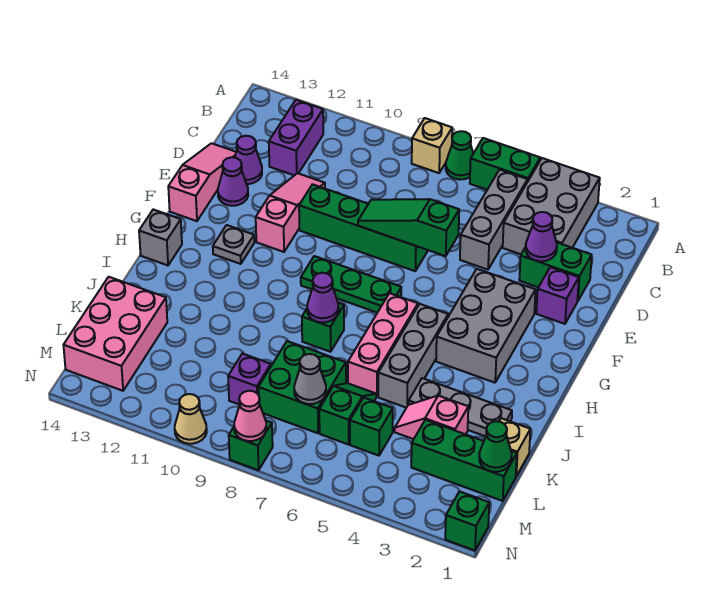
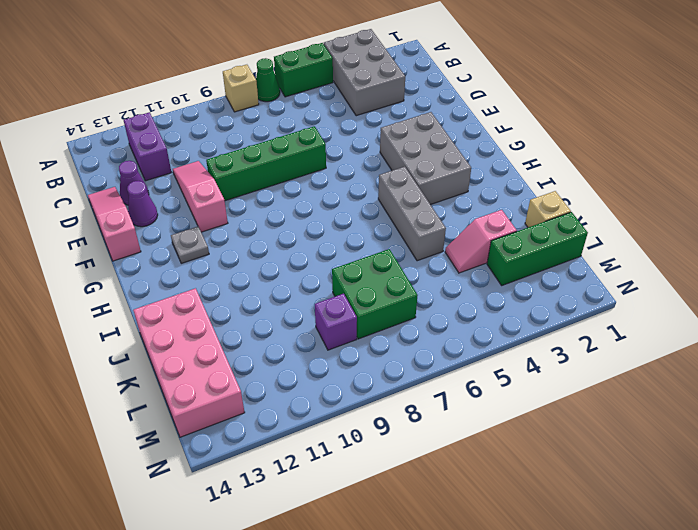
pink brick J13:M14 level 1 -> pink brick K13:M14 level 1
none -> grey brick B5:D5 level 1
none -> green brick D2:D3 level 1
none -> purple brick E2 level 1
none -> green plate G7:G9 level 1

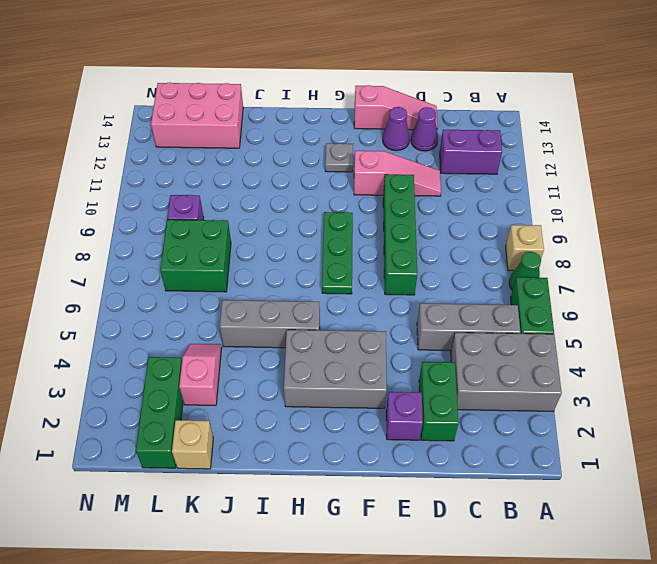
none -> pink brick H6:J6 level 1
none -> grey brick H14 level 1
none -> green brick I8 level 1
none -> grey plate J2:J4 level 1

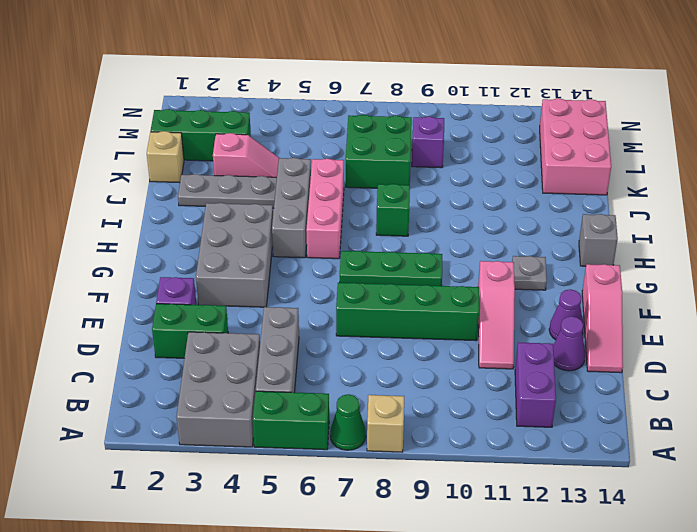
none -> green slope K6:L6 level 1 top L
none -> green brick L5 level 1
none -> green brick N1 level 1
none -> green brick N8 level 1

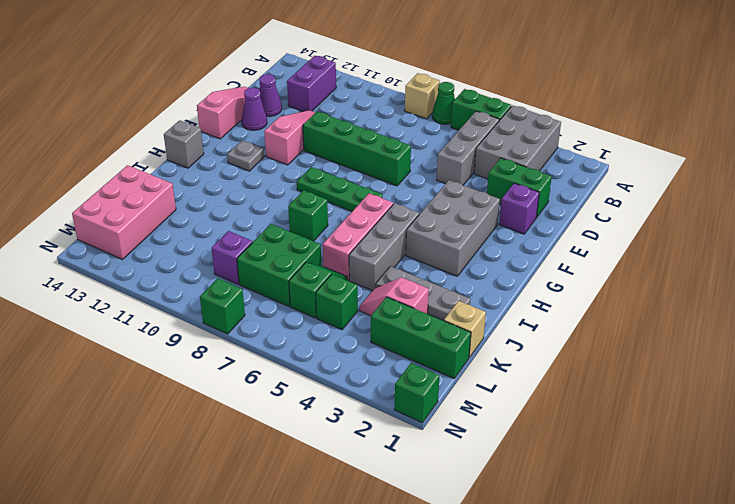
none -> tan cone N10 level 1
none -> purple cone D3 level 2
none -> green slope E6:E8 level 2 top 6
none -> purple cone I8 level 2

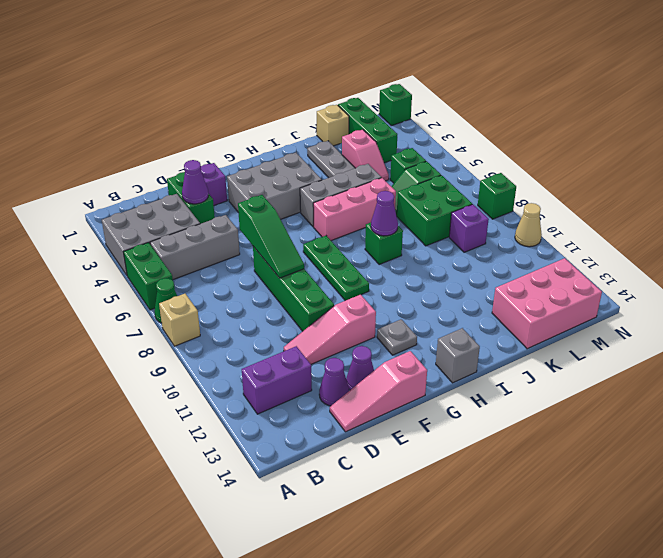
none -> green cone L1 level 2
none -> grey cone L7 level 2
none -> pink cone N8 level 2

